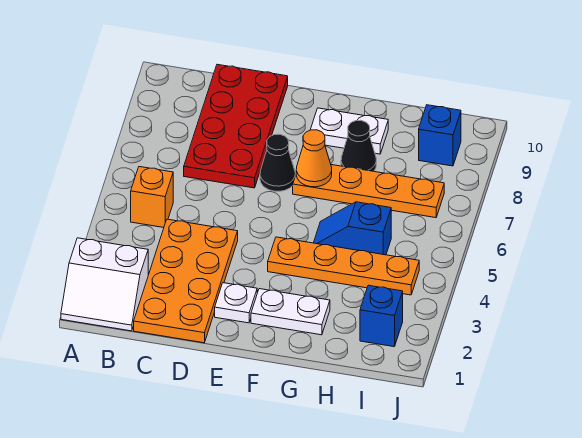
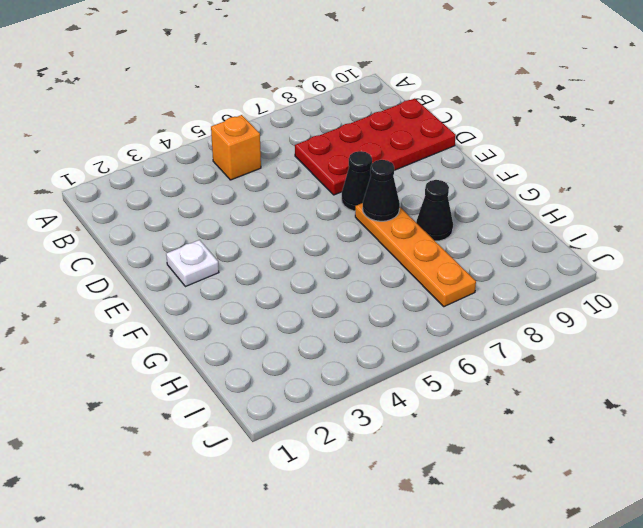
black cone F7 level 2 -> orange cone F7 level 2
none -> white slope A1:B2 level 1 top 2
none -> orange plate C1:D4 level 1
none -> white plate F2:G2 level 1

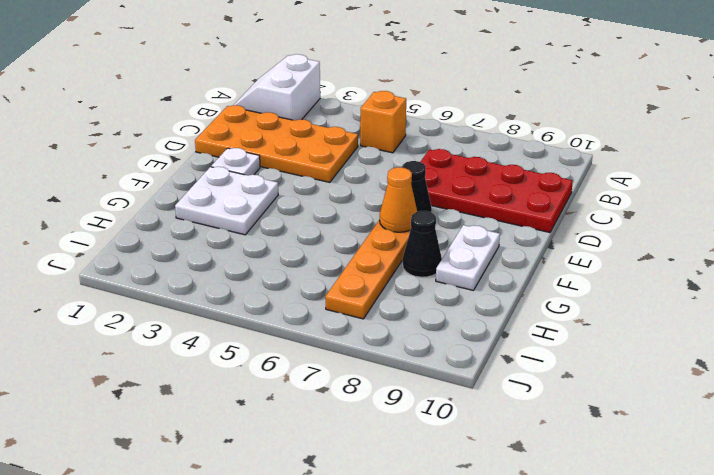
white plate F2:G3 level 1 -> white plate F2:G2 level 1
none -> orange plate F4:I4 level 1
none -> blue slope G5:H5 level 1 top H
none -> blue brick I2 level 1

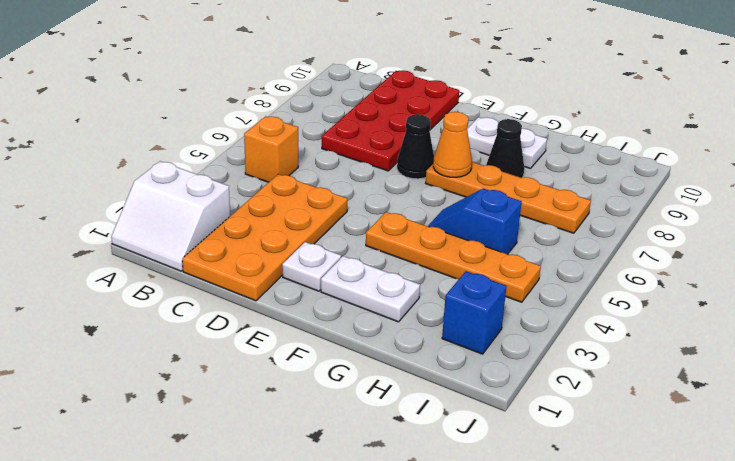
none -> blue brick I9 level 1

